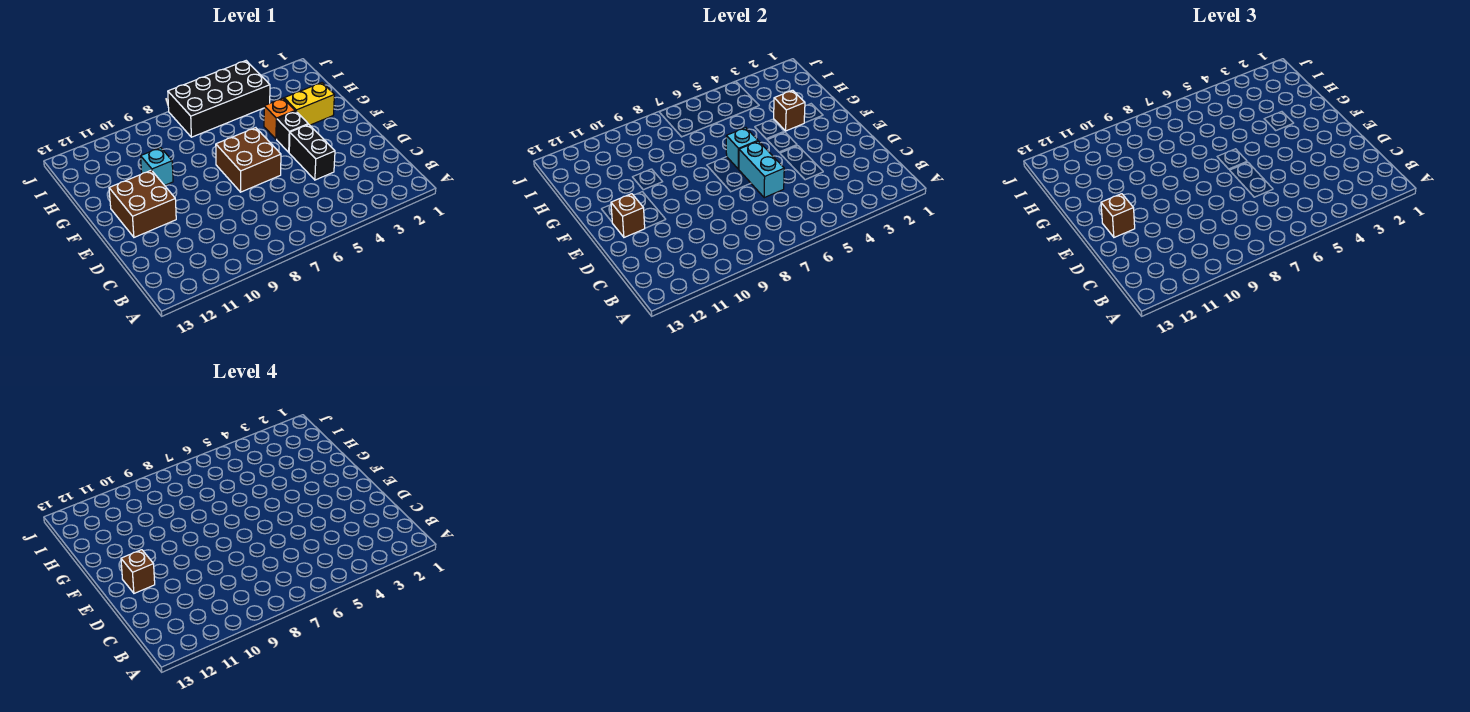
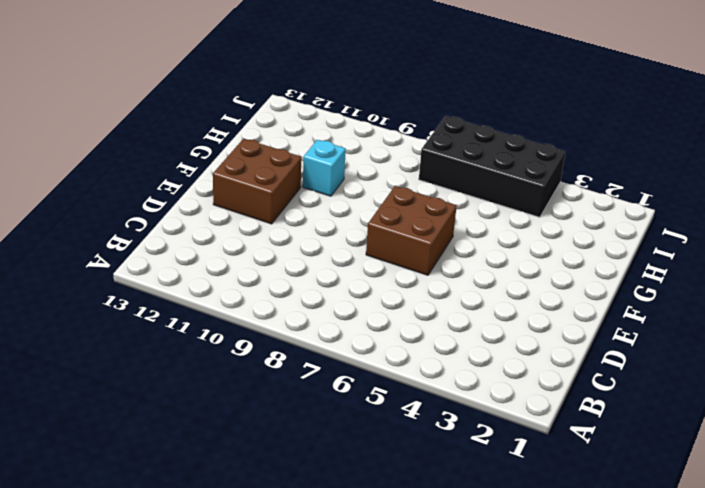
none -> black brick D4:E4 level 1
none -> black brick F4 level 1
none -> yellow brick G2:G3 level 1

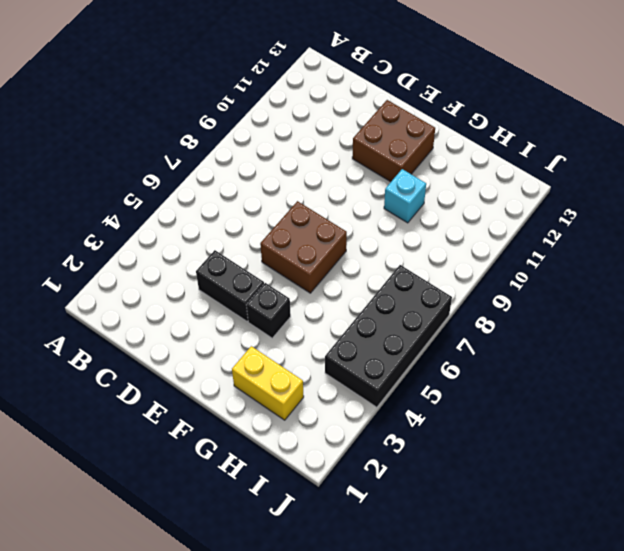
yellow brick G2:H2 level 1 -> yellow brick G2:G3 level 1
none -> orange brick G4 level 1
none -> cyan brick D6:E6 level 2
none -> brown brick E12 level 2

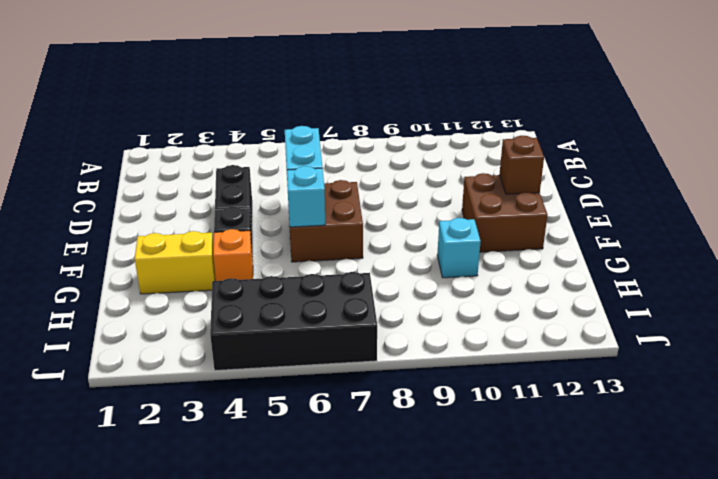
none -> brown brick G3 level 2
none -> brown brick E12 level 3
none -> brown brick E12 level 4

